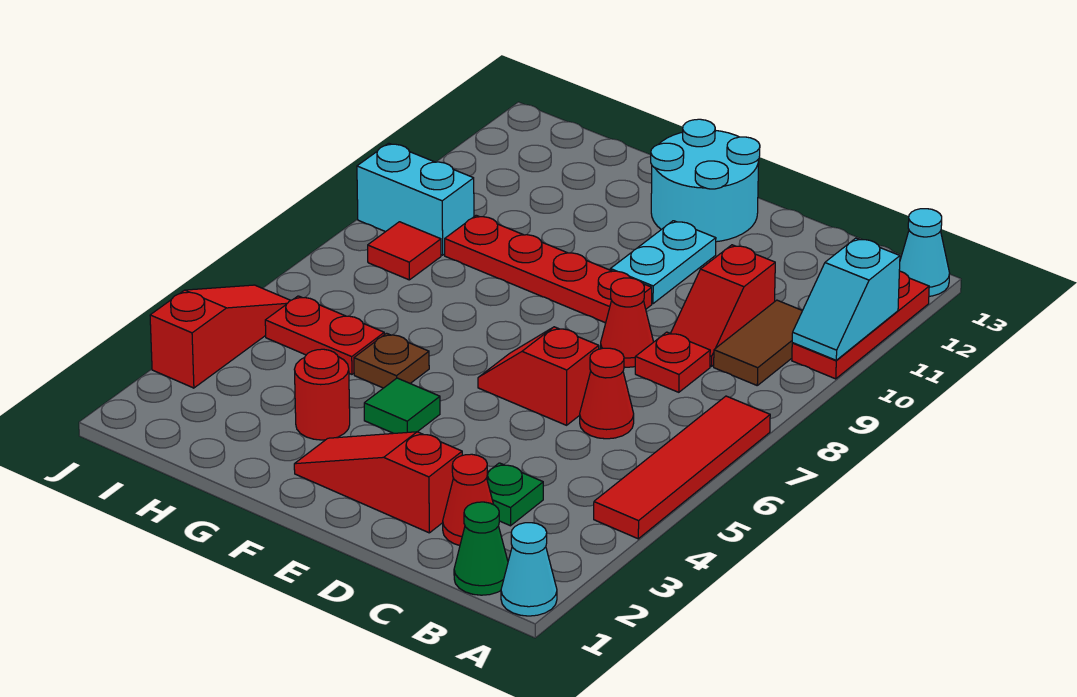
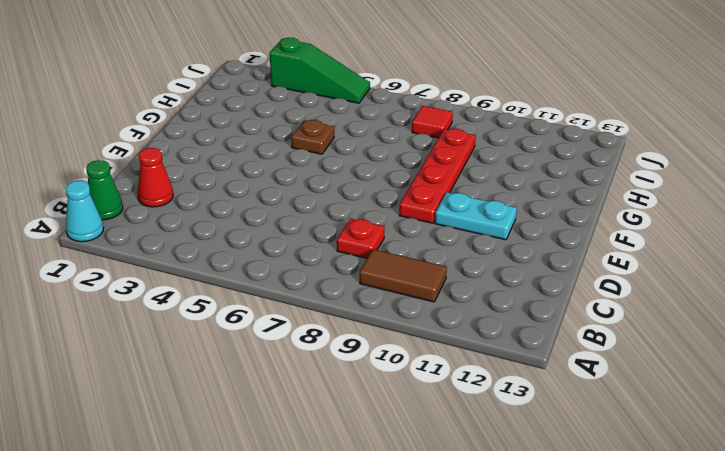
green slope J3:J5 level 1 top 3 -> red slope J3:J5 level 1 top 3
none -> red tile A4:A7 level 1
none -> red plate A10:A12 level 1
none -> cyan cone A13 level 1

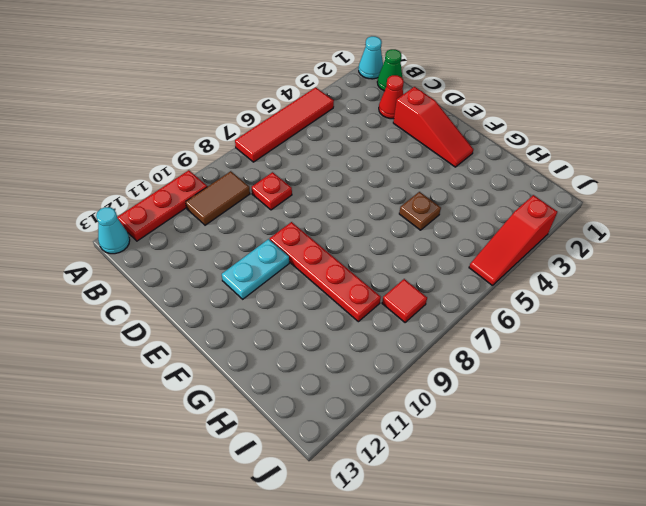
none -> green plate C3 level 1
none -> red cone C6 level 1
none -> red slope C9:C10 level 1 top 10

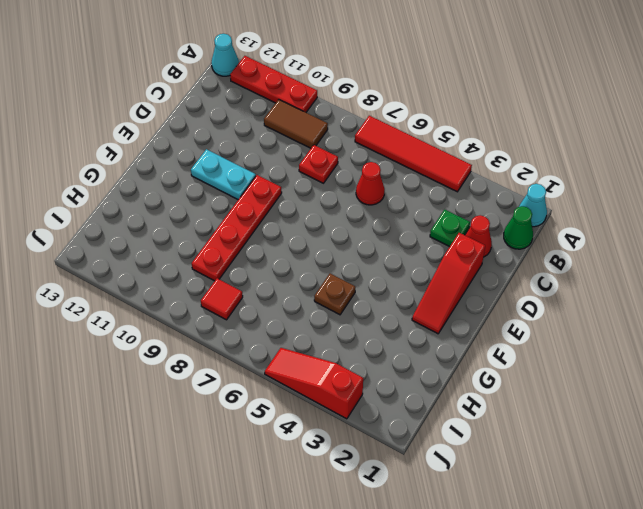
none -> red slope C9:C10 level 1 top 10
none -> red slope D6:E6 level 1 top D
none -> red cone D8 level 1

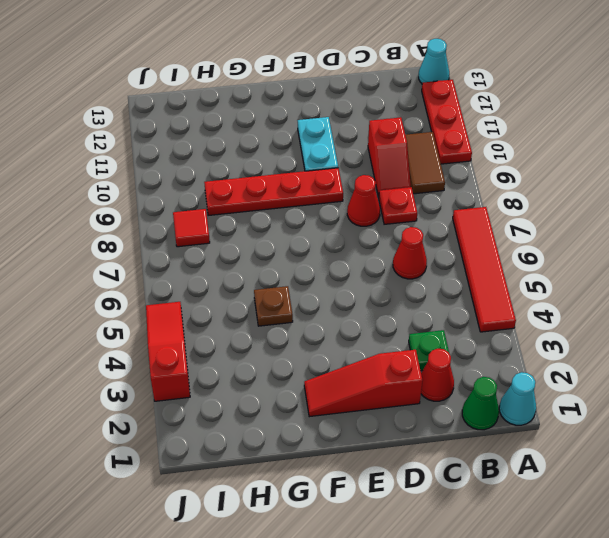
none -> red slope D6:E6 level 1 top D
none -> cyan round brick E12:F13 level 1
none -> green tile F4 level 1

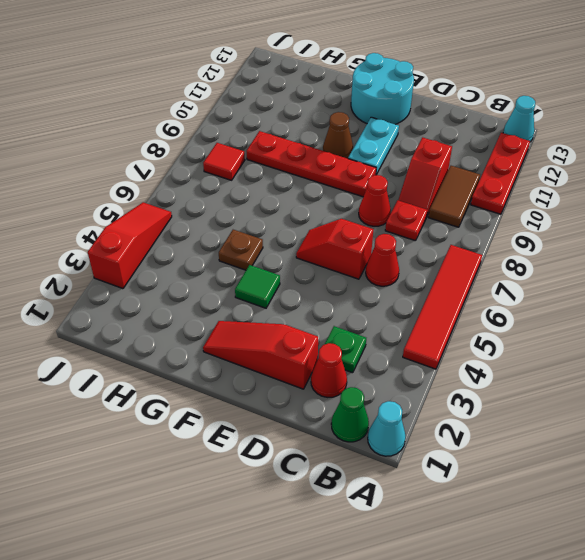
brown cone F10 level 1 -> none
none -> red round brick G3 level 1
none -> red plate H5:I5 level 1
none -> cyan brick I9:J9 level 1

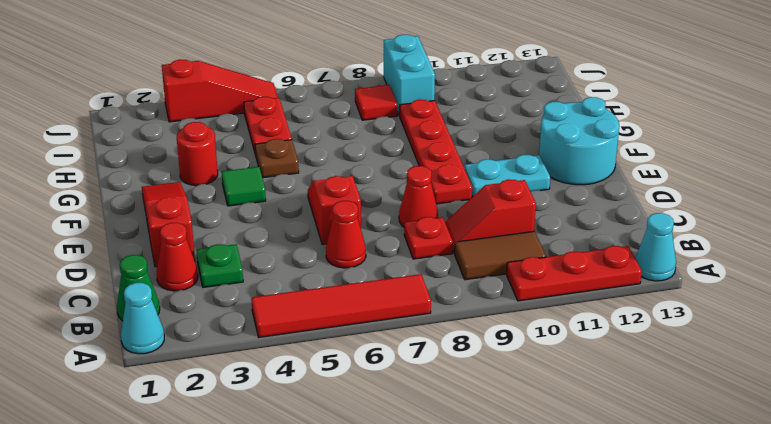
none -> cyan slope A10:A11 level 2 top 11

